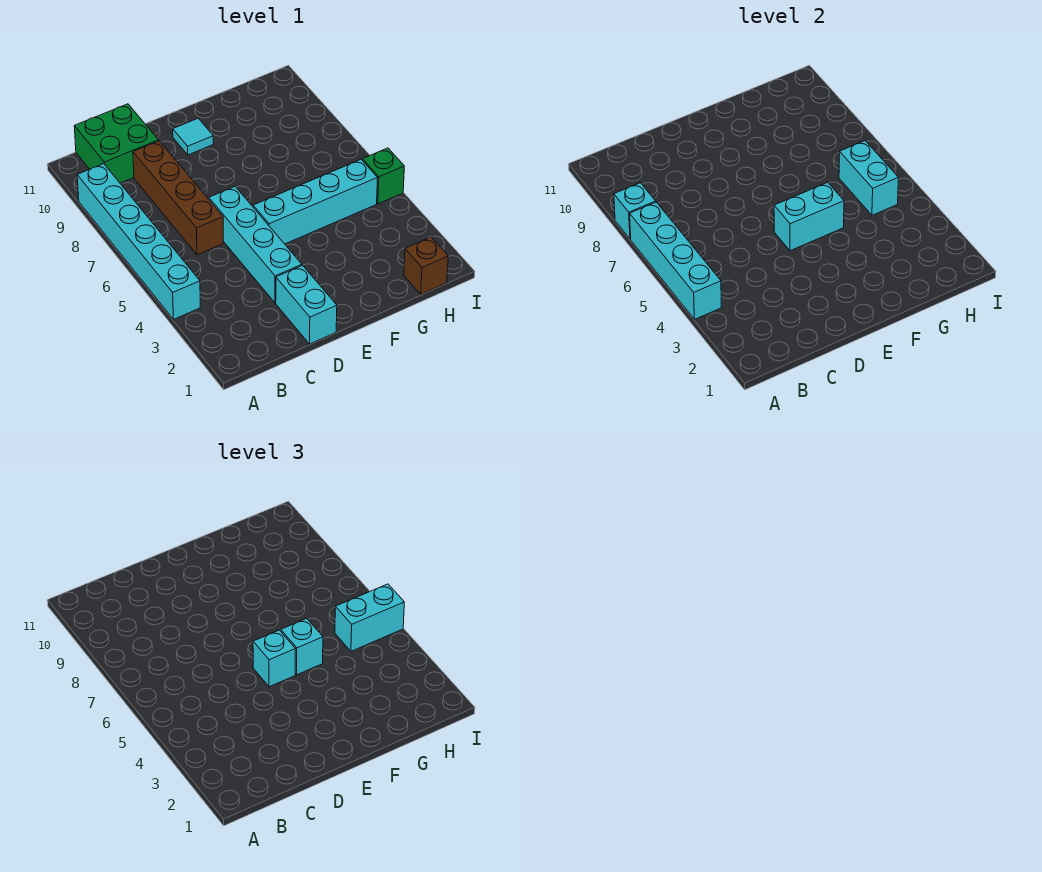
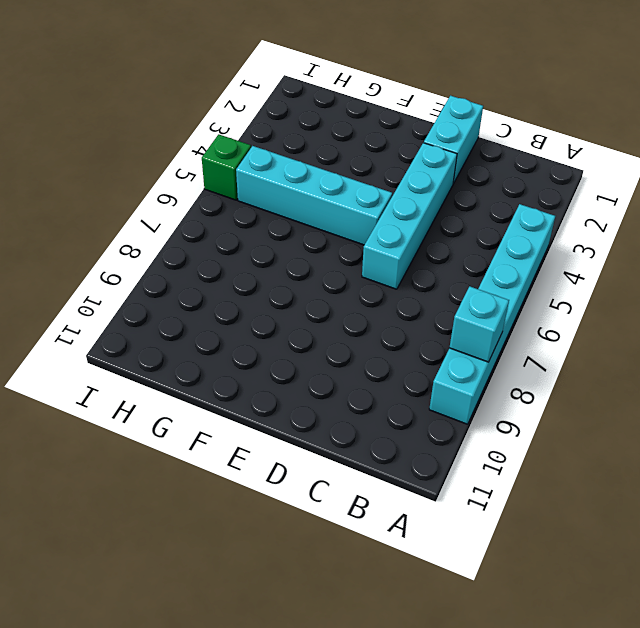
none -> green brick B10:C11 level 1
none -> brown brick C6:C9 level 1
none -> cyan tile E10 level 1

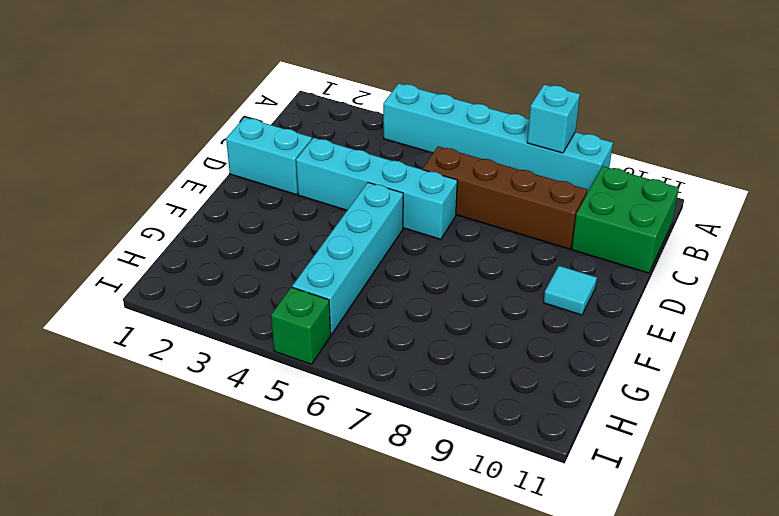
none -> brown brick H1 level 1
none -> cyan brick A4:A7 level 2
none -> cyan brick E5:F5 level 2

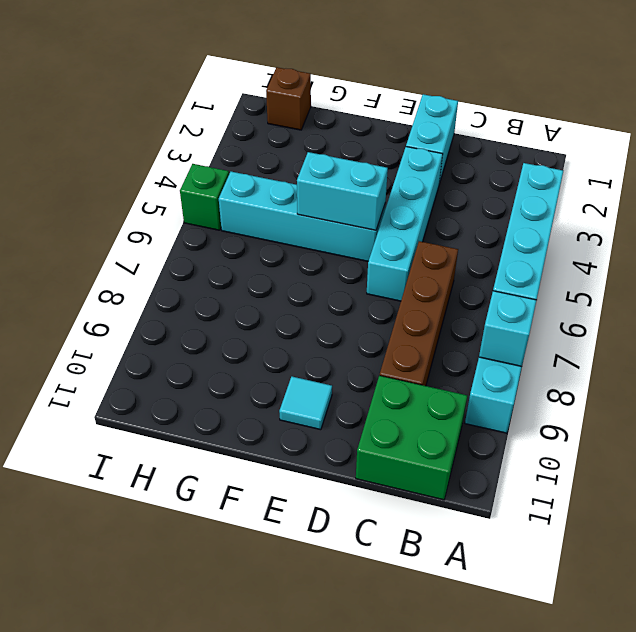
none -> cyan brick H5:H6 level 2
none -> cyan brick E5 level 3
none -> cyan brick F5 level 3

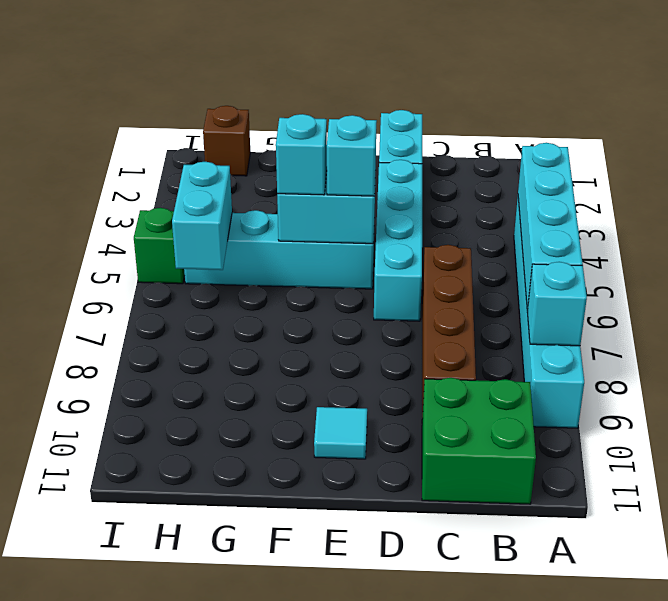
none -> cyan brick H5:I5 level 3

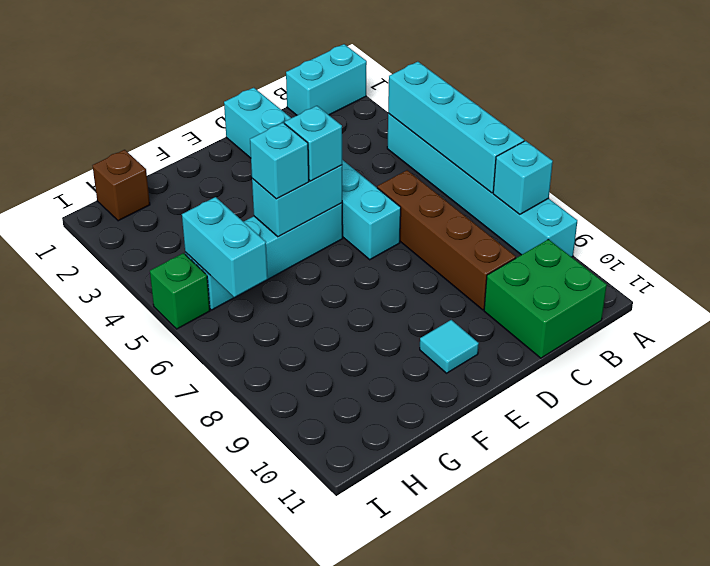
cyan brick A1:B1 level 1 -> cyan brick H5:I5 level 3

